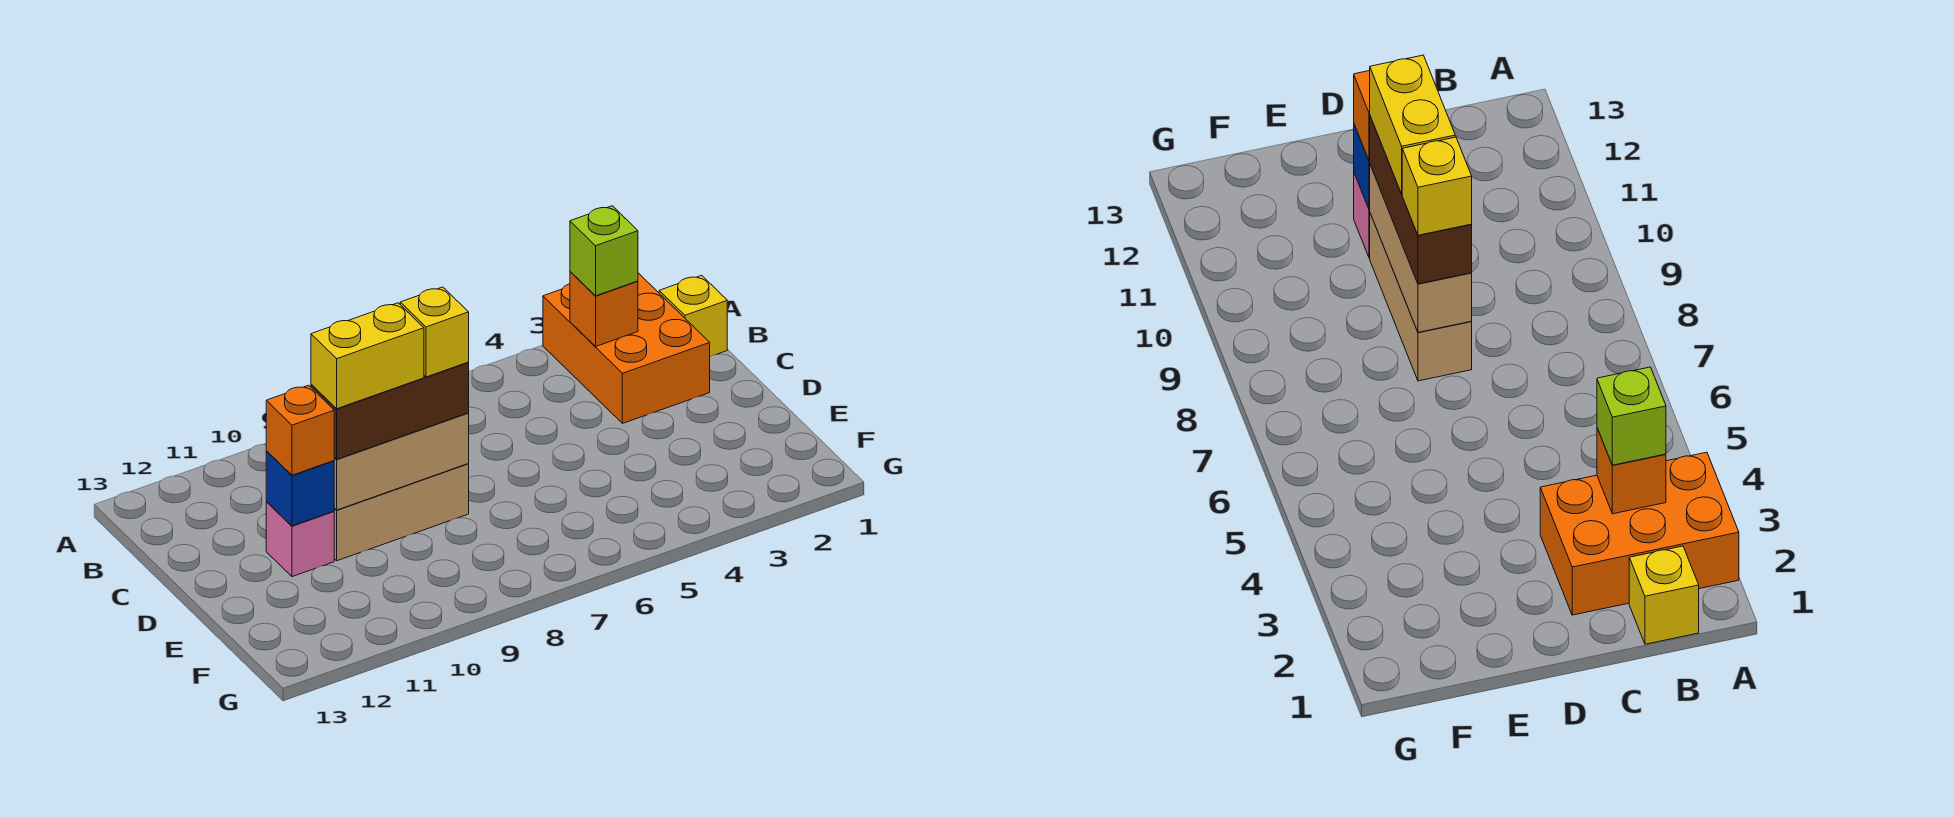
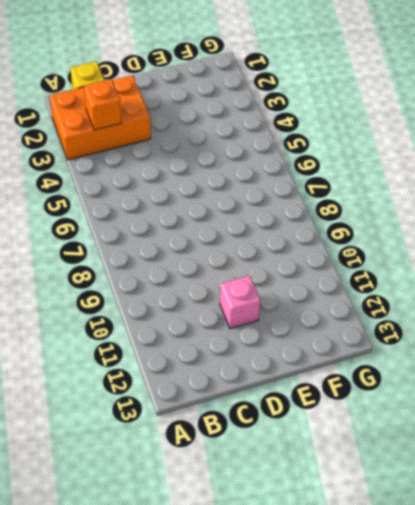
none -> tan brick D8:D10 level 1
none -> tan brick D8:D10 level 2
none -> blue brick D11 level 2

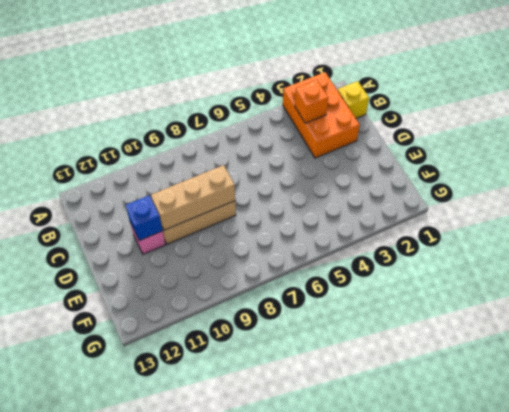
none -> lime brick B3 level 3
none -> brown brick D8:D10 level 3
none -> orange brick D11 level 3

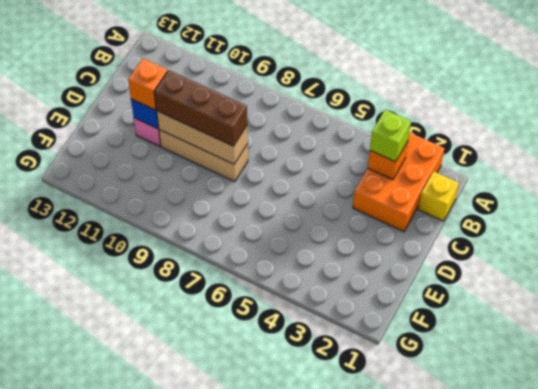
none -> yellow brick D8 level 4
none -> yellow brick D9:D10 level 4

